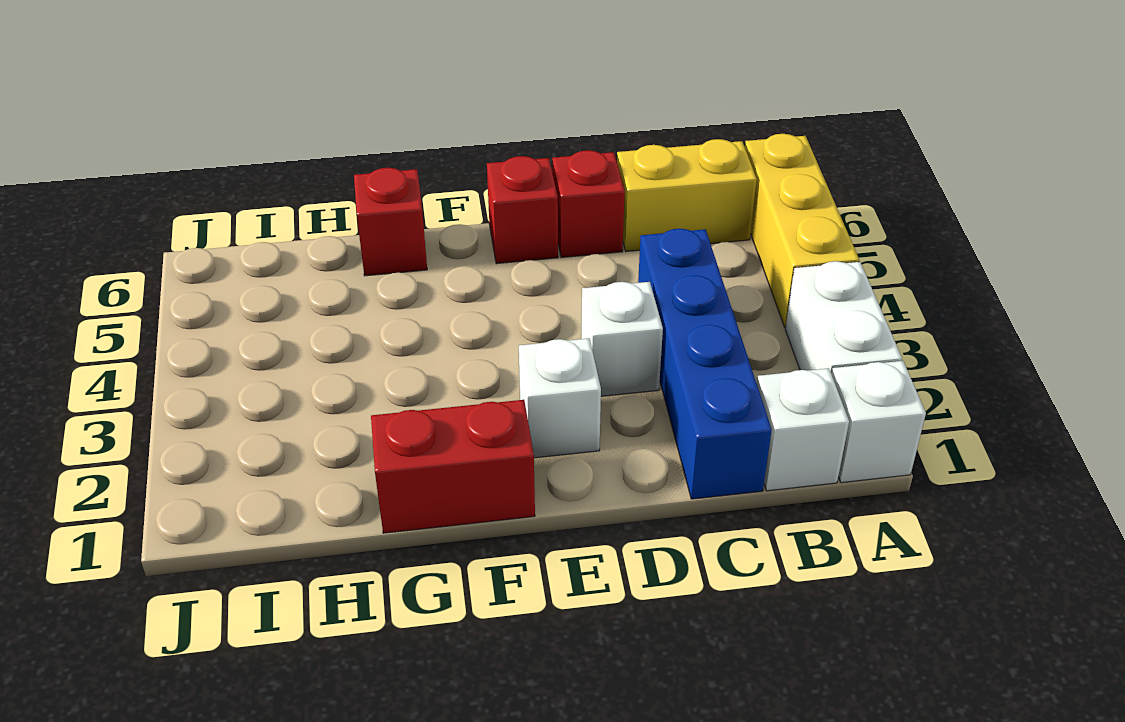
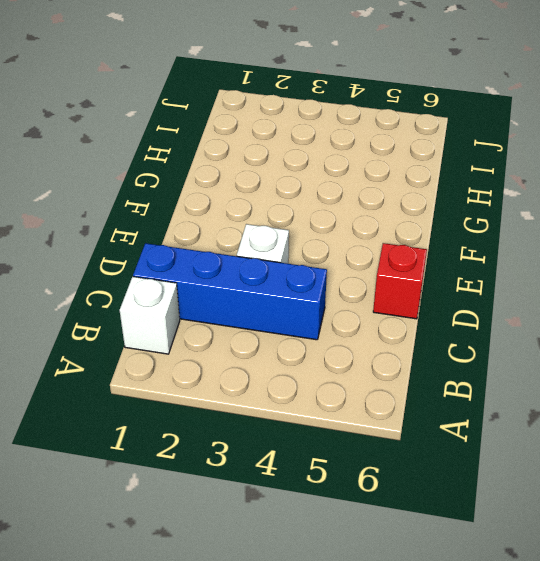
none -> white brick A1 level 1
none -> white brick A2:A3 level 1
none -> yellow brick A4:A6 level 1

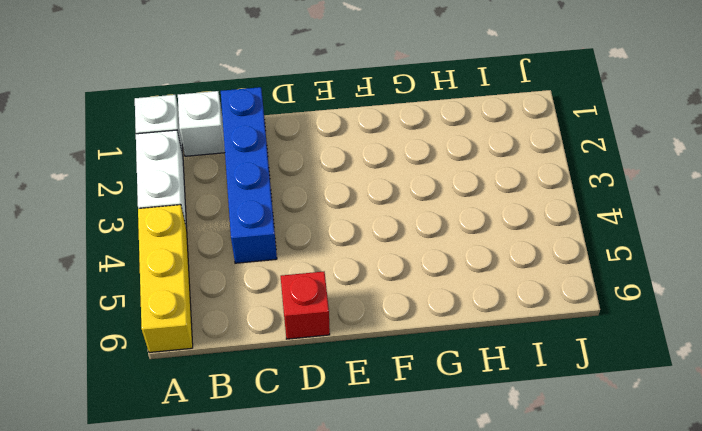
none -> yellow brick B6:C6 level 1
none -> white brick D3 level 1
none -> white brick E2 level 1

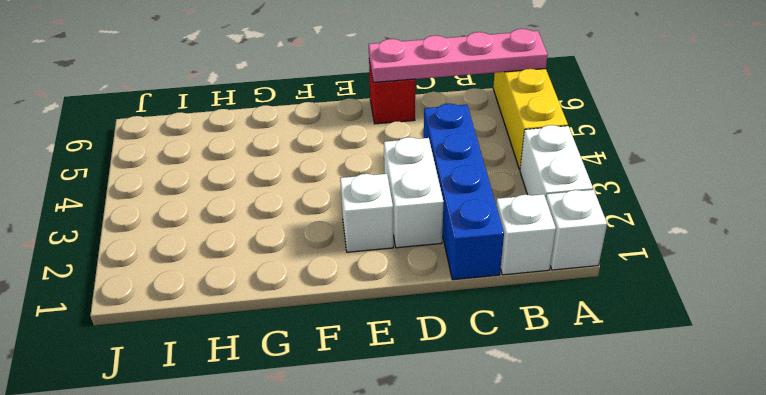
pink plate A6:D6 level 2 -> none
white brick D2:D3 level 1 -> white brick D3 level 1
none -> yellow brick B6:C6 level 1
none -> red brick E6 level 1
none -> red brick F1:G1 level 1

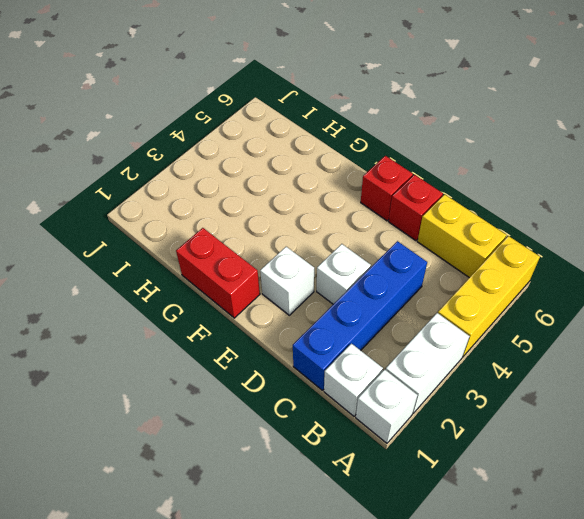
none -> red brick G6 level 1

